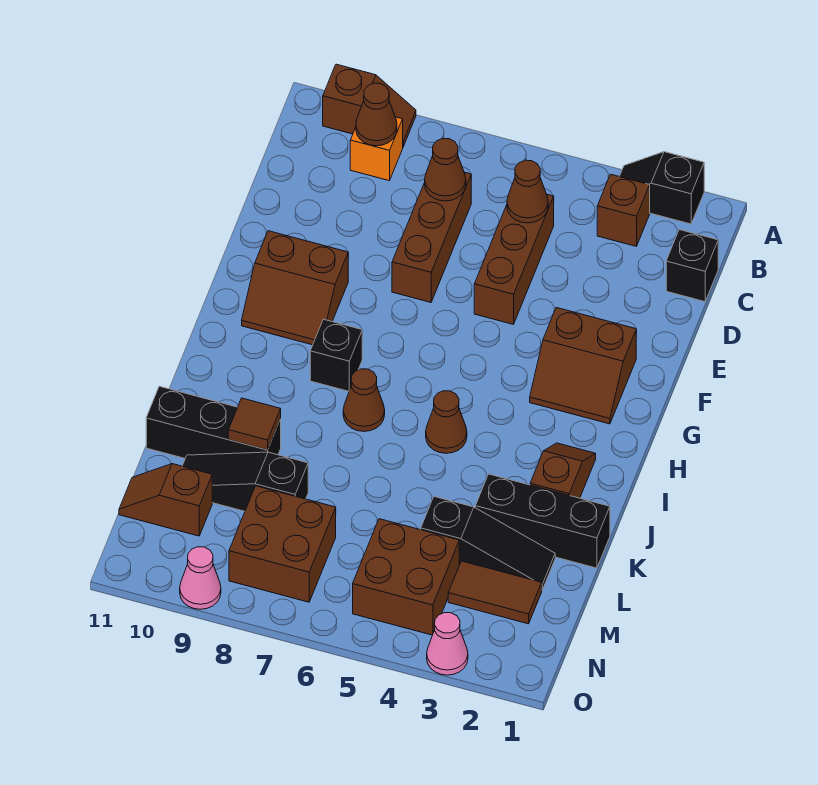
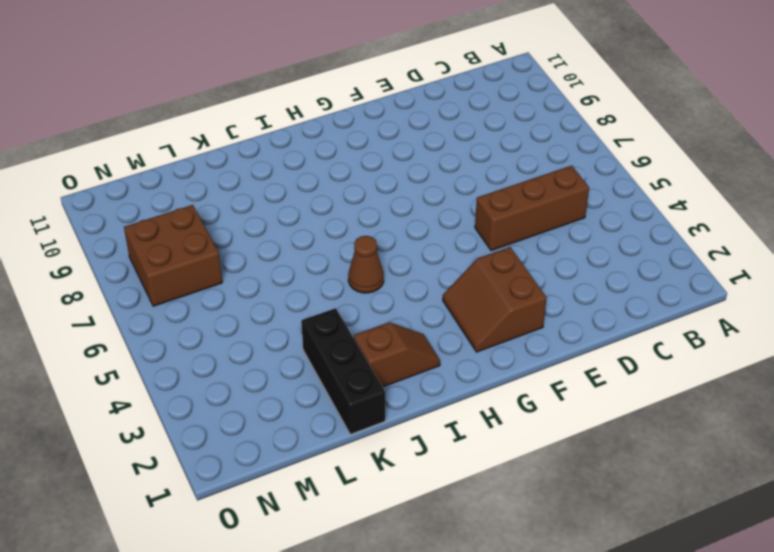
none -> black slope A2:A3 level 1 top 2
none -> brown slope A9:A10 level 1 top 10
none -> brown brick B3 level 1

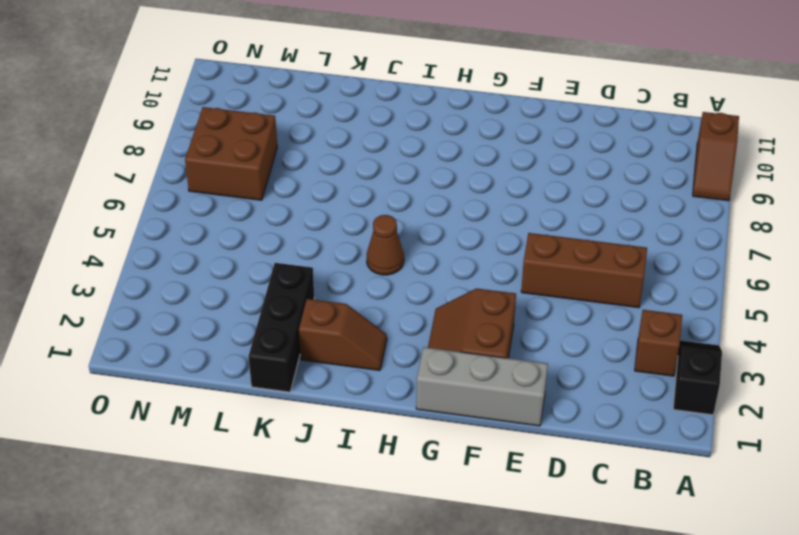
grey brick E1:G1 level 1 -> none
none -> orange brick B9 level 1
none -> black brick C1 level 1
none -> brown brick C7:E7 level 1

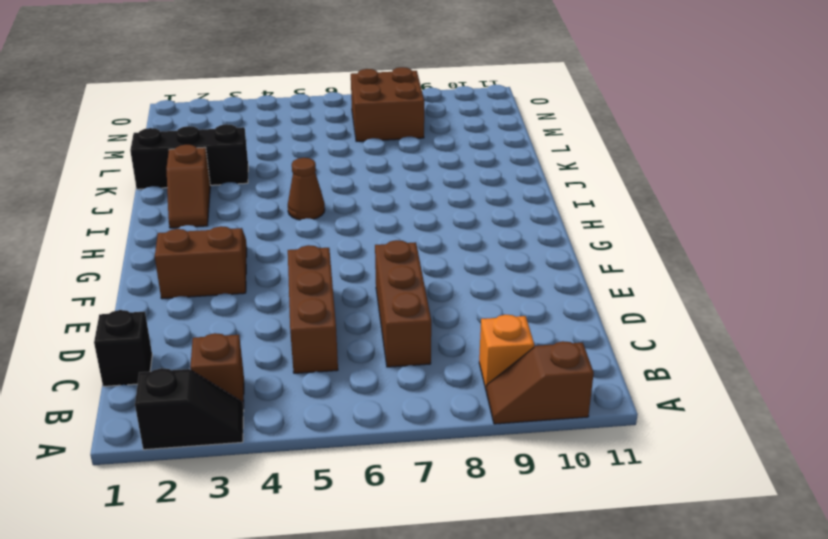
none -> brown slope F9:G10 level 1 top F
none -> black brick H8 level 1
none -> brown cone I7 level 1

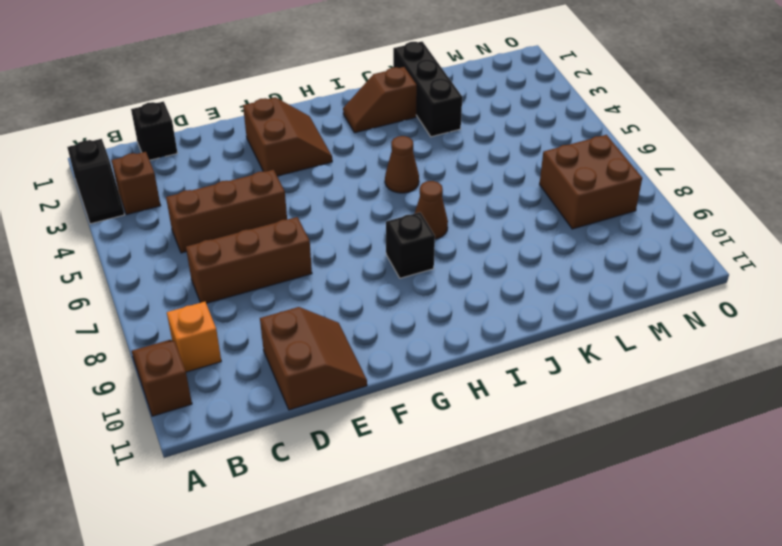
brown slope D10:E11 level 1 top D -> brown slope F9:G10 level 1 top F
none -> black brick K9:K11 level 1
none -> black slope L2:L4 level 1 top 4
none -> black slope L8:L10 level 1 top 8

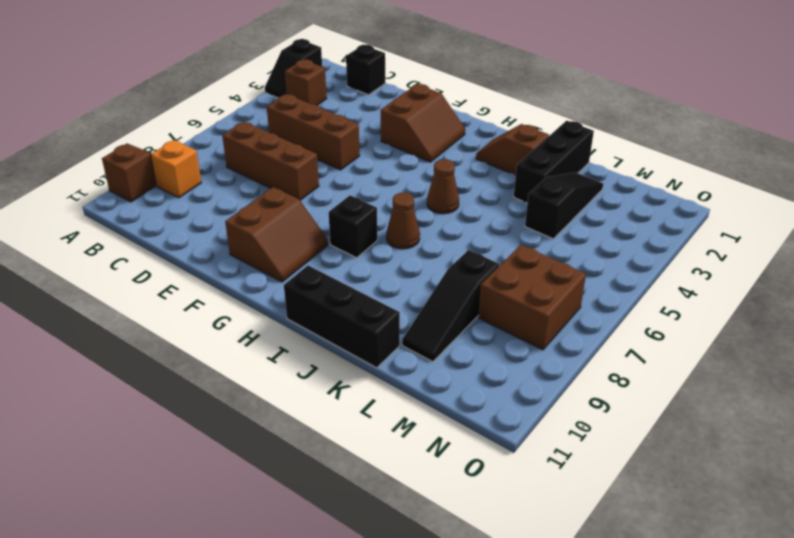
black brick I11:K11 level 1 -> black brick K9:K11 level 1
none -> brown tile M2:M3 level 1
none -> brown brick M4:N5 level 1
none -> brown slope M10:M11 level 1 top 10

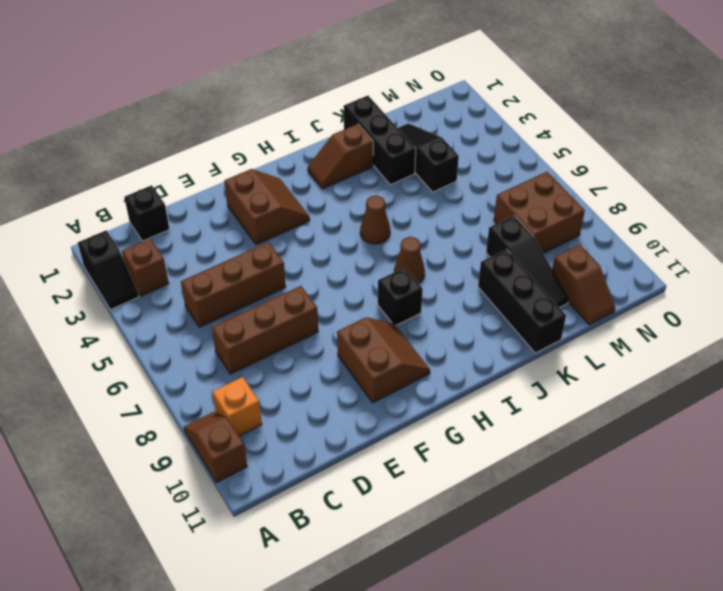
none -> brown tile M2:M3 level 1
none -> brown brick M4:N5 level 1
none -> pink cone O3 level 1

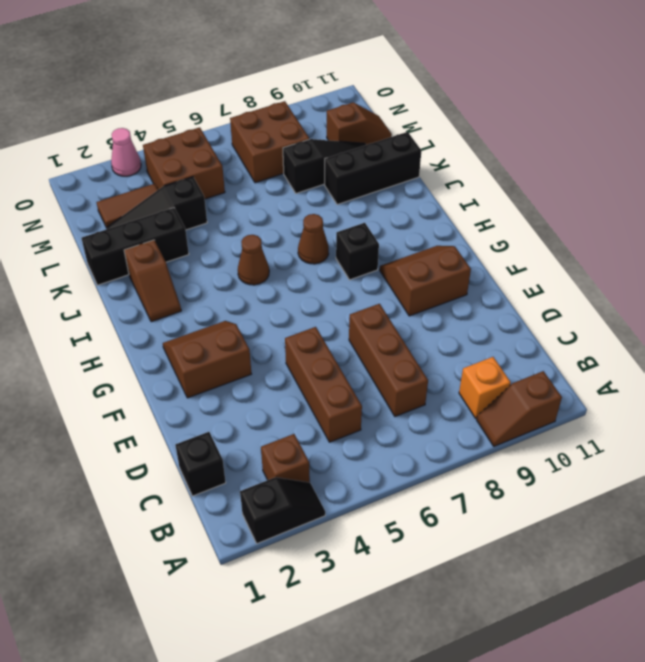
none -> pink cone O9 level 1
none -> brown cone B9 level 2
none -> brown cone C5 level 2

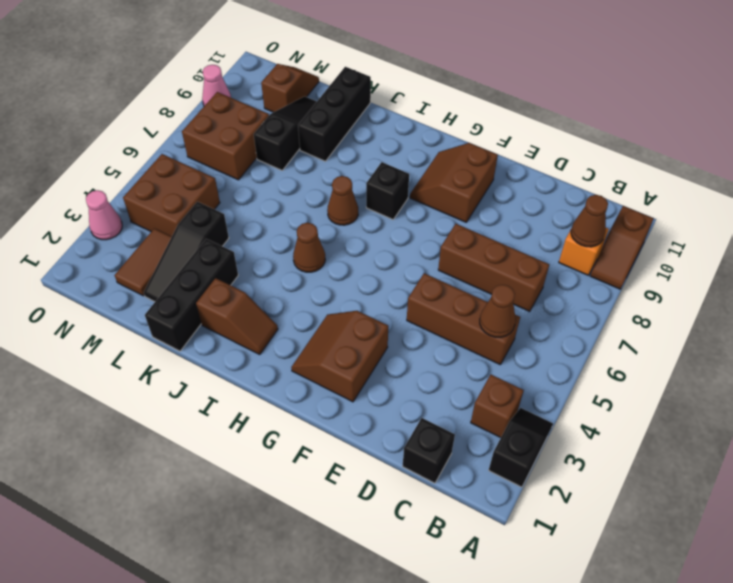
none -> brown cone C7 level 2
none -> brown tile K9 level 2

